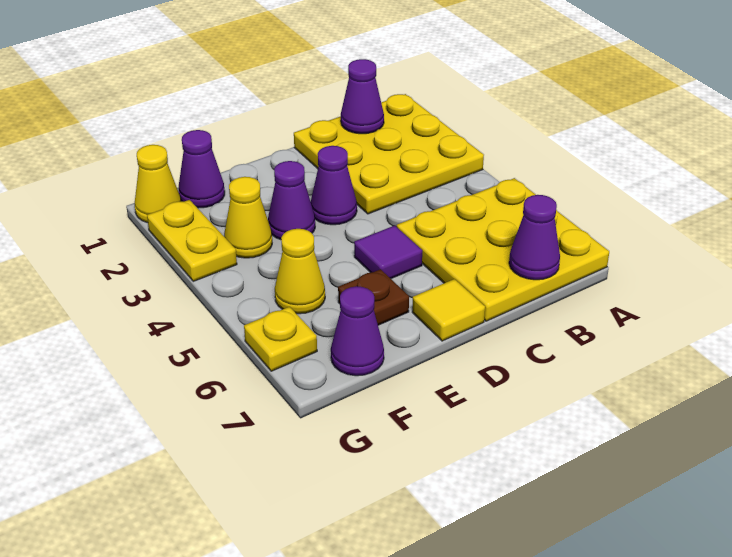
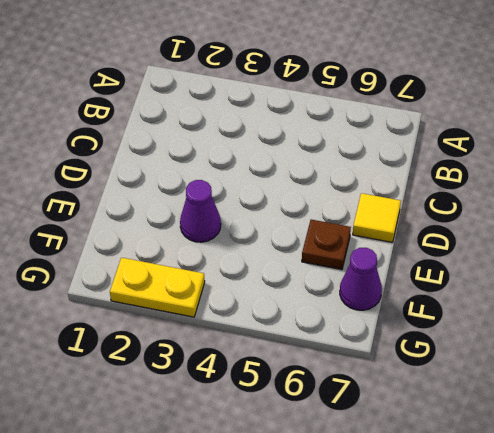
none -> yellow plate A1:C3 level 1
none -> yellow plate A5:C7 level 1
none -> purple cone D3 level 1

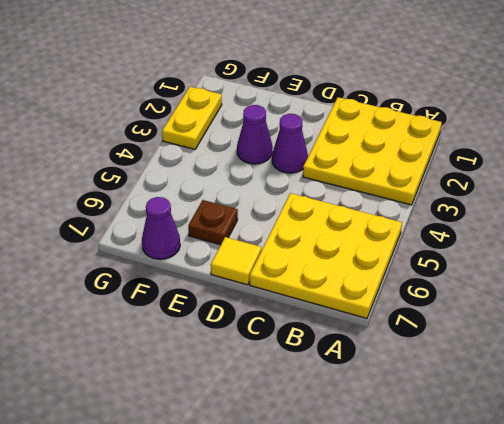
none -> purple tile D5 level 1
none -> purple cone F1 level 1
none -> yellow cone F3 level 1

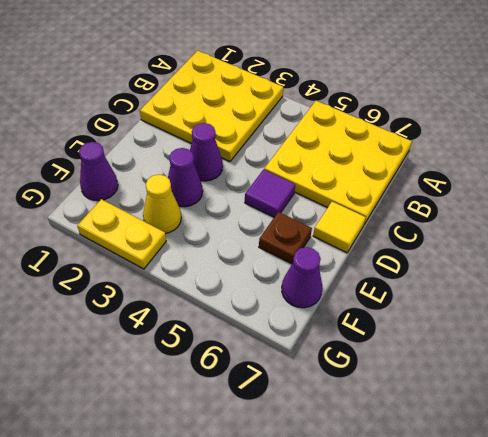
none -> yellow cone F5 level 1
none -> yellow cone G1 level 1
none -> yellow plate G6 level 1

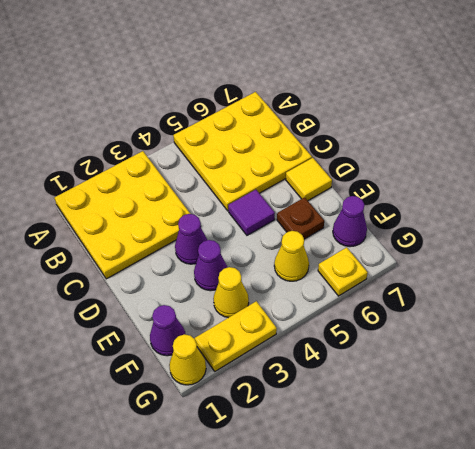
none -> purple cone B1 level 2
none -> purple cone B7 level 2

